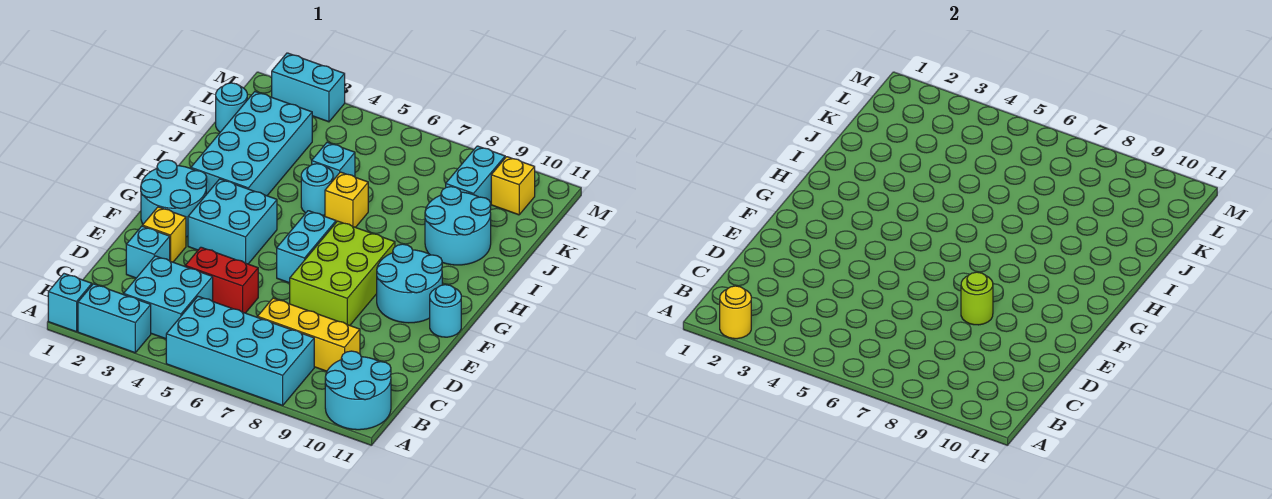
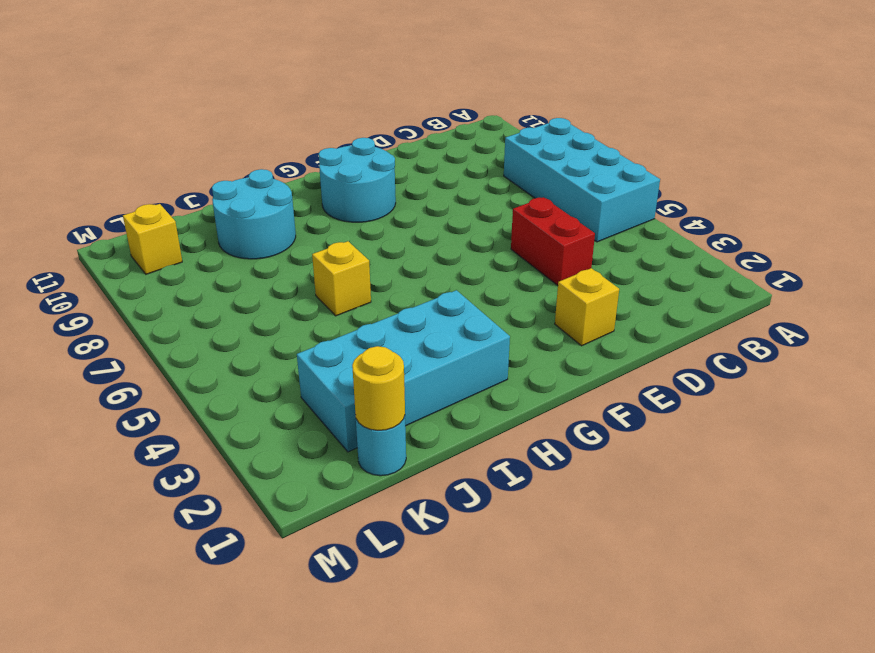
yellow round brick K1 level 2 -> yellow round brick A2 level 2
none -> cyan brick A1 level 1
none -> cyan brick A2:A3 level 1
none -> cyan round brick A10:B11 level 1

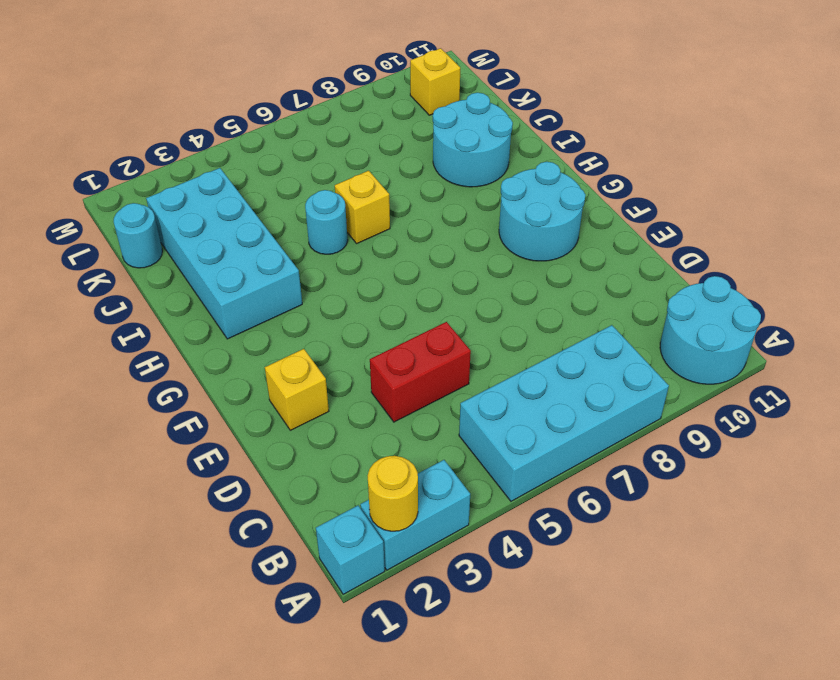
none -> cyan brick B3:C4 level 1
none -> yellow brick C7:C9 level 1
none -> cyan brick D2 level 1

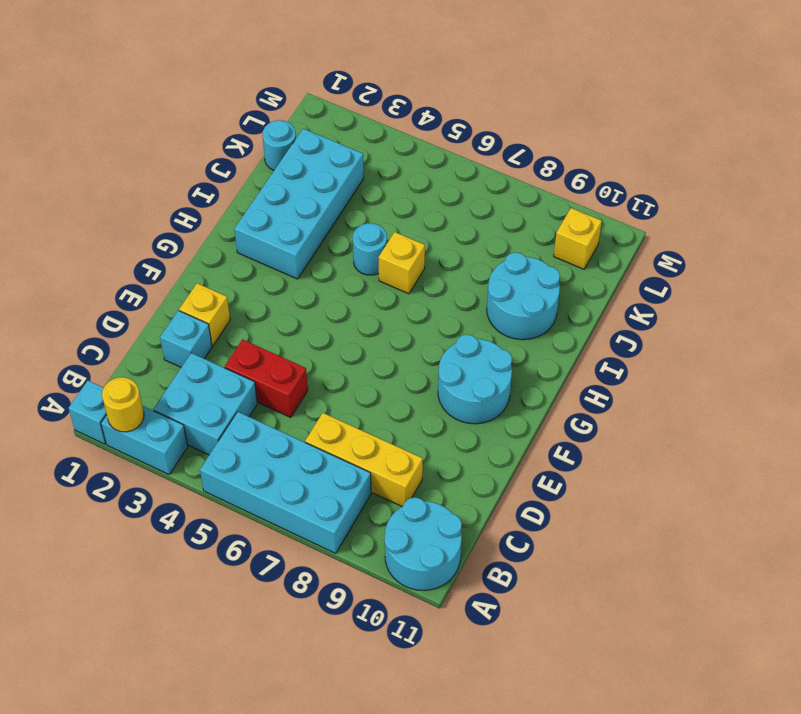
none -> lime brick E7:G8 level 1
none -> cyan round brick F1:G2 level 1
none -> cyan brick F3:G4 level 1

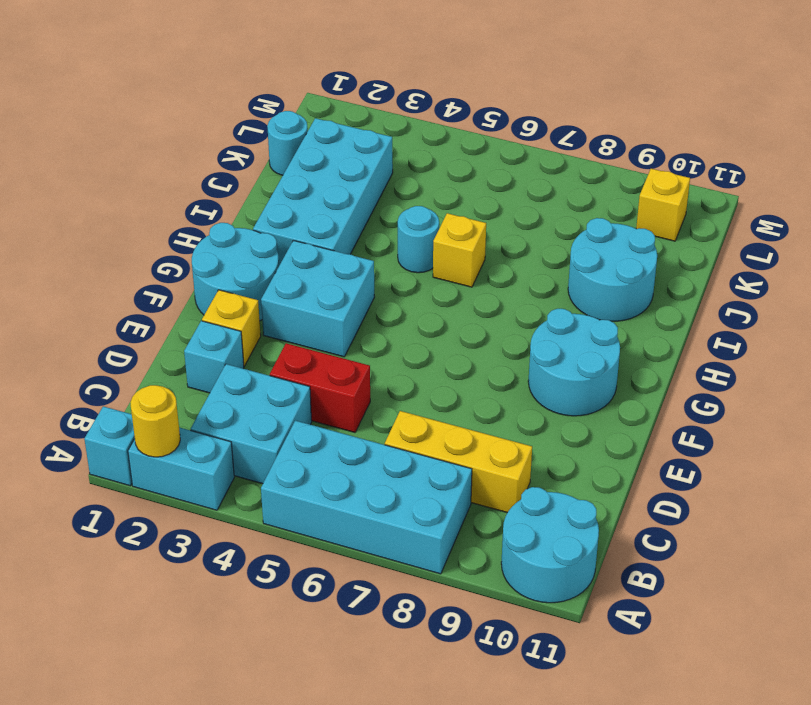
none -> lime brick E7:G8 level 1
none -> cyan brick F6:G6 level 1
none -> cyan round brick F11 level 1

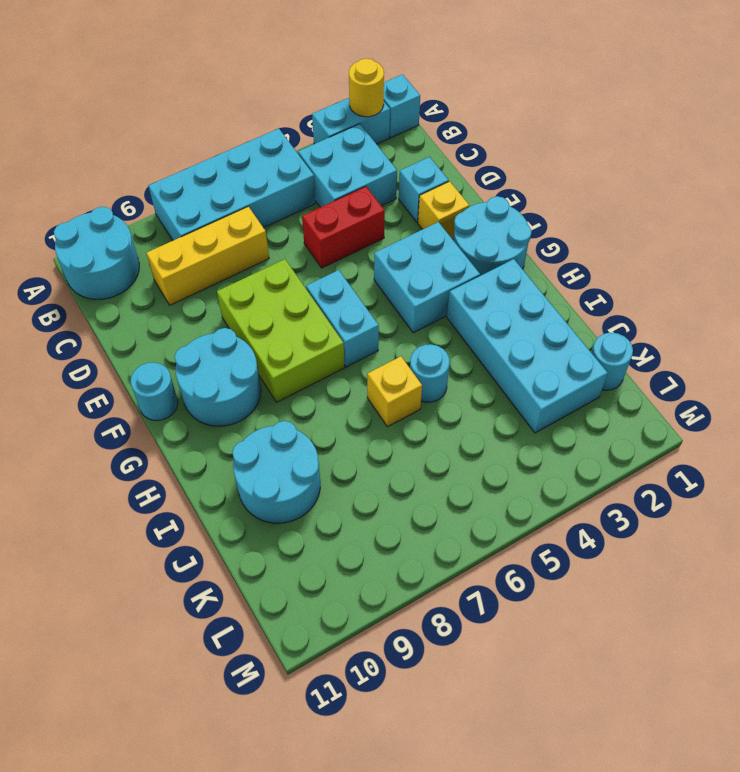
none -> cyan brick J5 level 1
none -> cyan brick K9:L9 level 1
none -> yellow brick L10 level 1

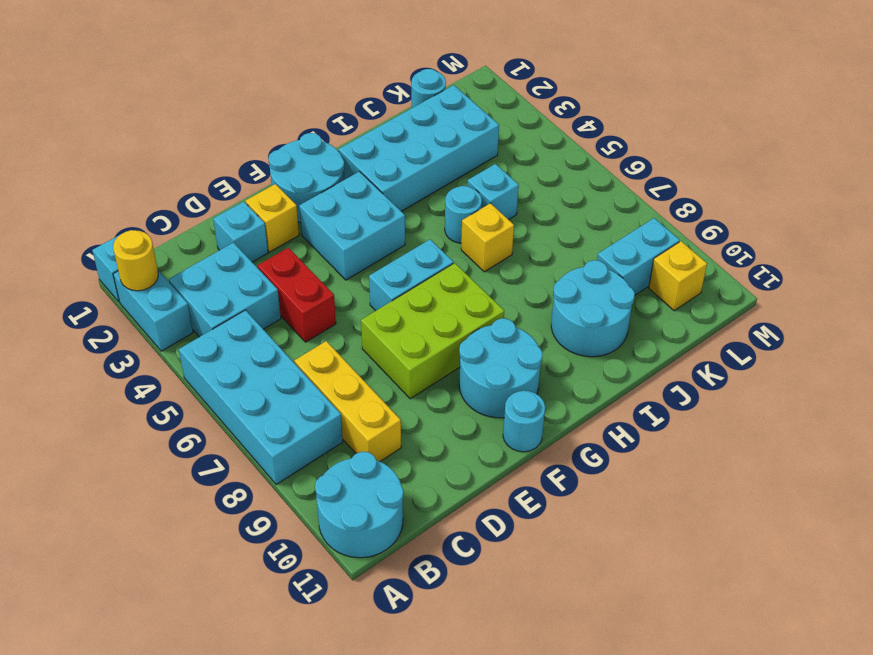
none -> cyan brick M2:M3 level 1
none -> lime round brick E8 level 2

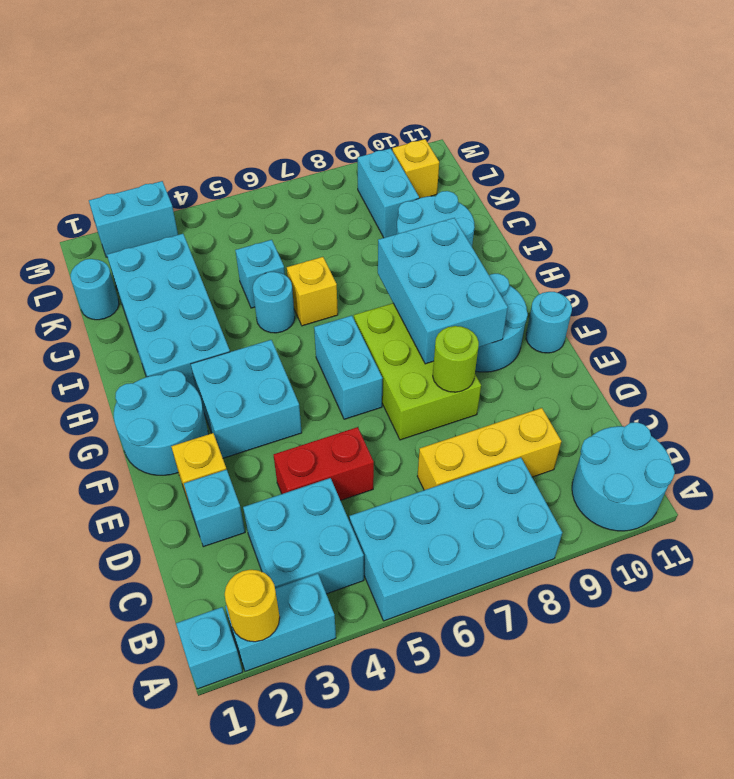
cyan brick F8:H9 level 2 -> none

